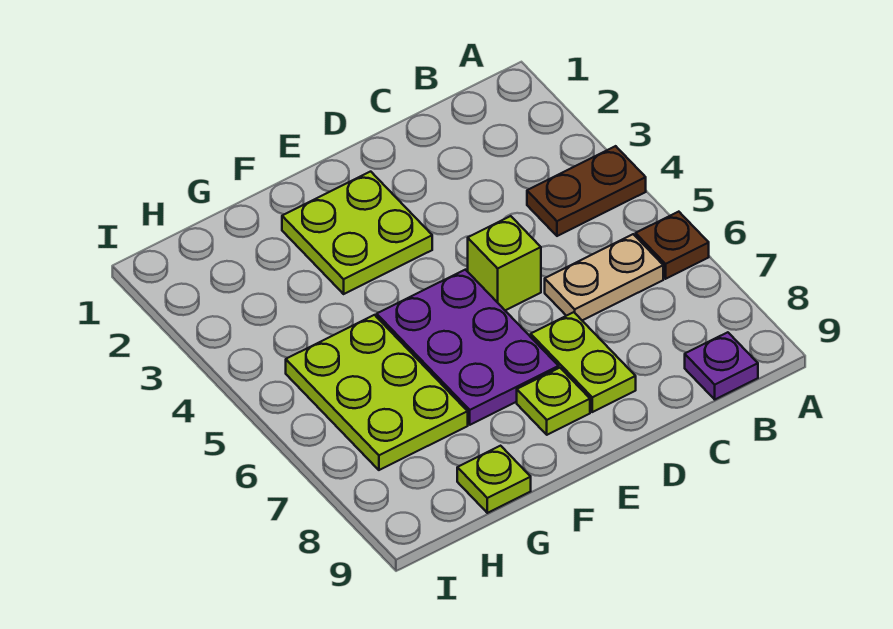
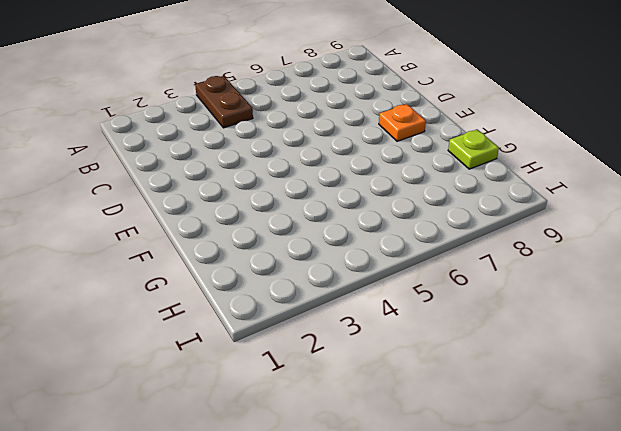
orange plate E8 level 1 -> lime plate E8 level 1
none -> brown plate A6 level 1
none -> tan plate B6:C6 level 1

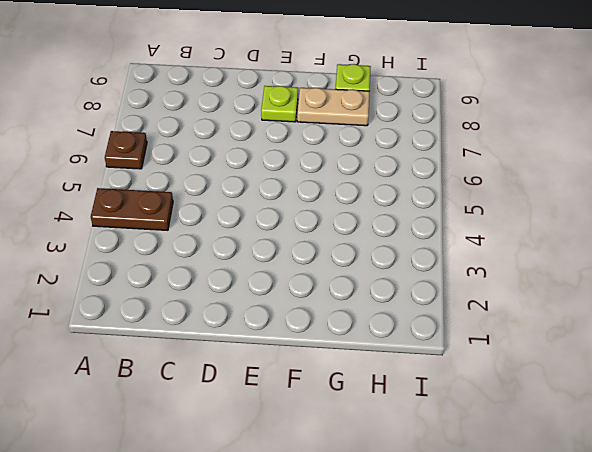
tan plate F8:G8 level 1 -> tan plate B6:C6 level 1
none -> purple plate B9 level 1
none -> lime brick D5 level 1

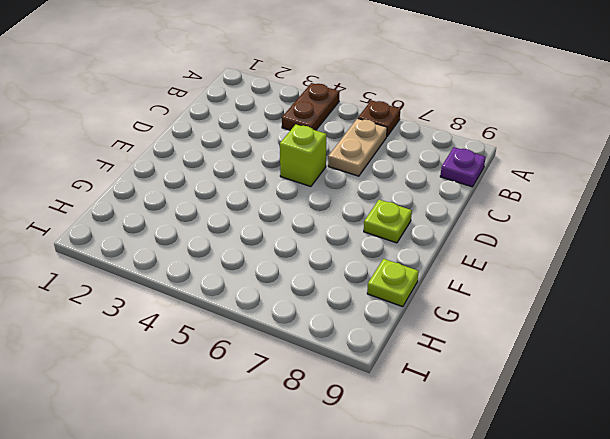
none -> lime plate D7:D8 level 1
none -> lime plate E2:F3 level 1

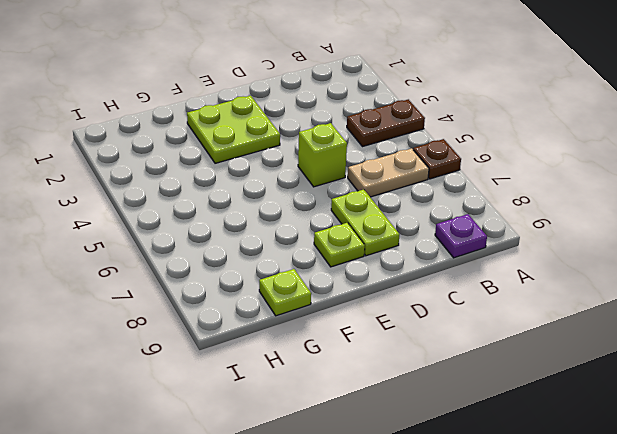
none -> purple plate E5:F7 level 1
none -> lime plate G5:H7 level 1

